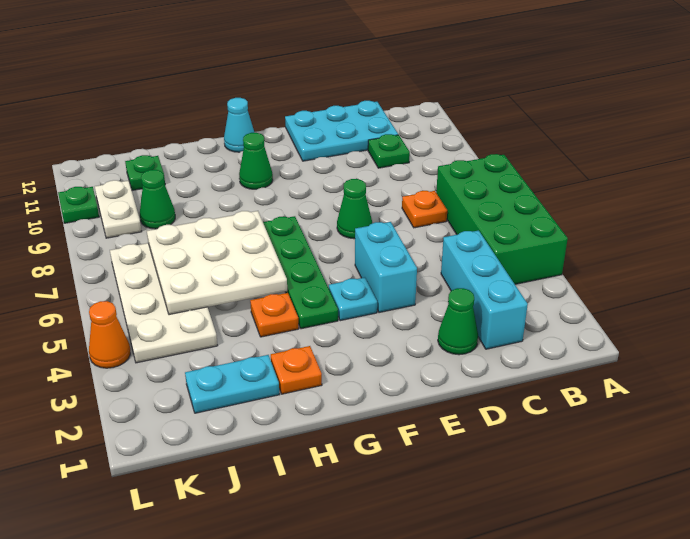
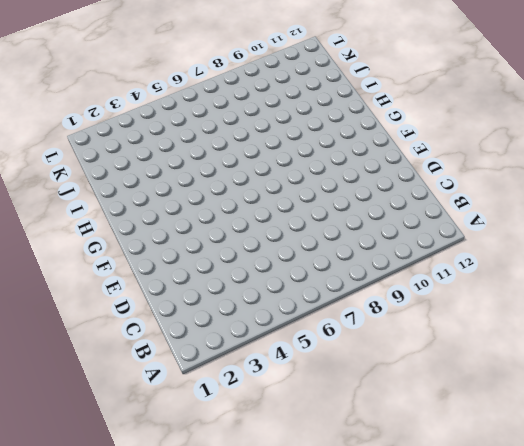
none -> green brick A4:B7 level 1
none -> cyan brick C2:C4 level 1
none -> orange plate C7 level 1

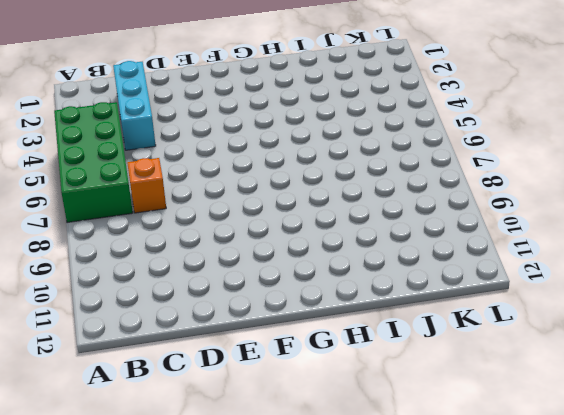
orange brick C7 level 1 -> orange plate C7 level 1
none -> green plate C10 level 1
none -> cyan plate C11:E12 level 1
none -> green cone D2 level 1

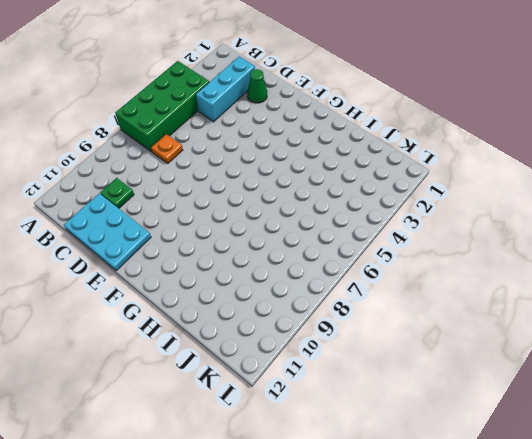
none -> cyan brick E4:E5 level 1
none -> green cone E7 level 1
none -> cyan plate F4 level 1

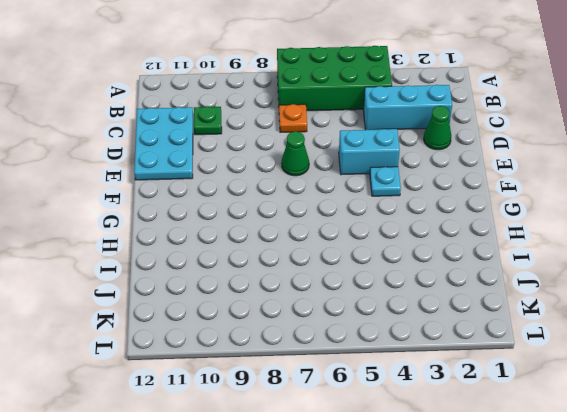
none -> green plate G4:G7 level 1
none -> green cone G10 level 1
none -> cyan cone G12 level 1

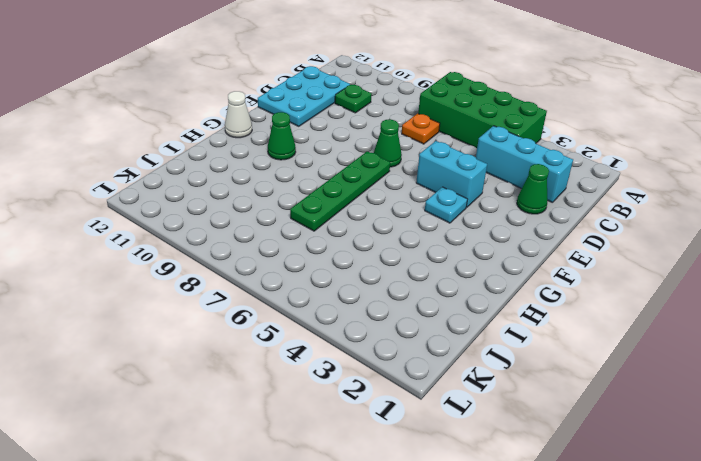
green plate F7:I7 level 1 -> green plate G4:G7 level 1
white cone G12 level 1 -> cyan cone G12 level 1
none -> orange plate H2 level 1
none -> orange plate H4 level 1
none -> cyan plate I2:J2 level 1

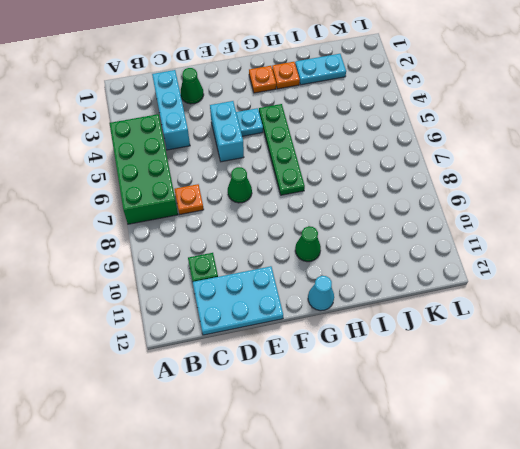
orange plate G2 level 1 -> orange plate H4 level 1
none -> white plate J4:K7 level 1
none -> green cone J9 level 1
none -> green plate J11 level 1

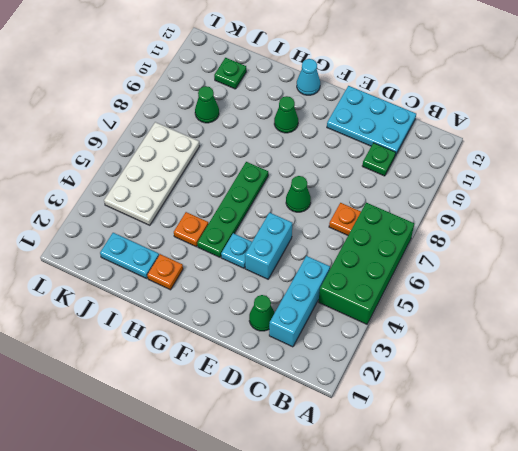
none -> white plate K9:K10 level 1
none -> orange cone L4 level 1
none -> green plate L10 level 1

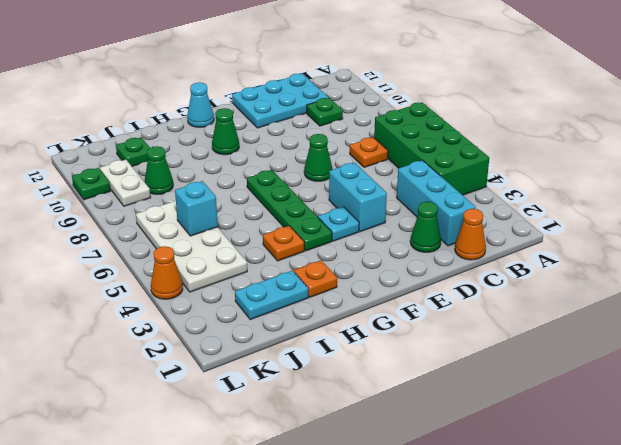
orange cone C1 level 1 -> none
cyan brick J6 level 2 -> white plate H5:J7 level 2

